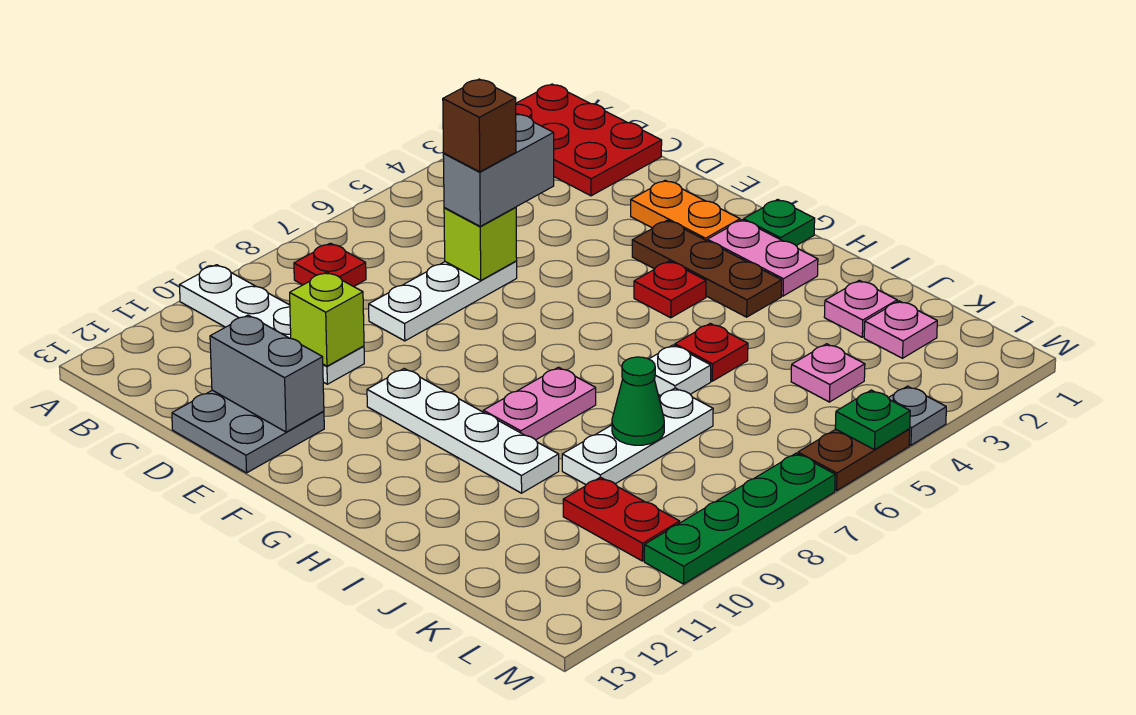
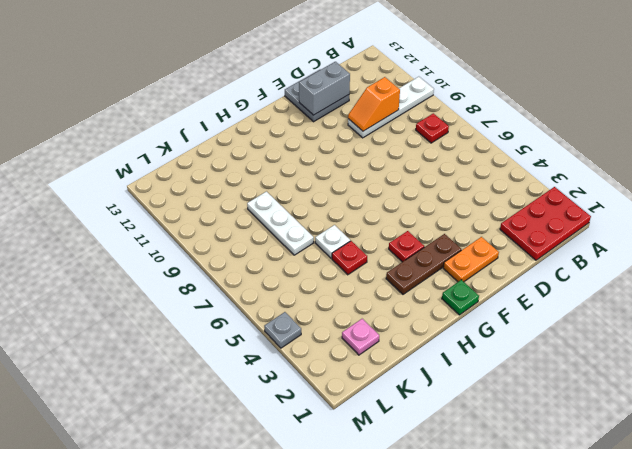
orange slope C10:D10 level 2 top C -> lime brick D10 level 2
none -> white plate D6:D8 level 1
none -> white plate F10:I10 level 1
none -> pink plate G2:H2 level 1

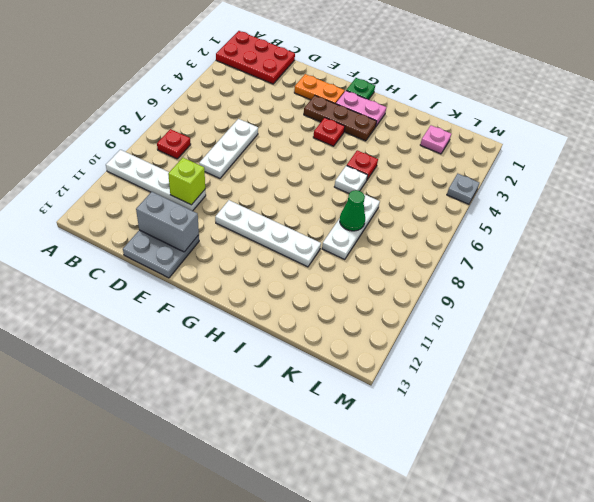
none -> pink plate H8:H9 level 1
none -> pink plate J2 level 1
none -> pink plate K4 level 1

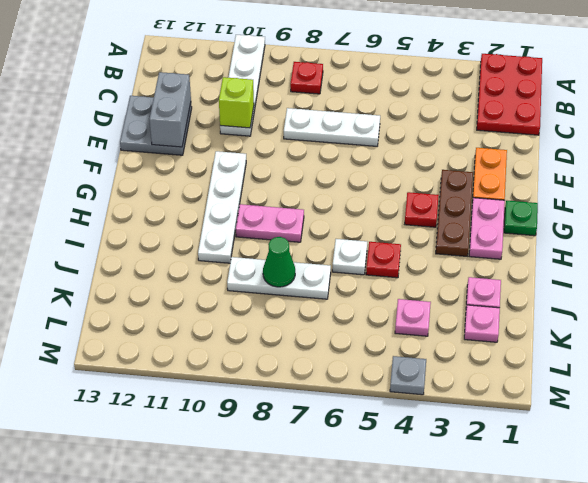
none -> red plate K10:L10 level 1
none -> brown plate M5:M6 level 1
none -> green plate M7:M10 level 1

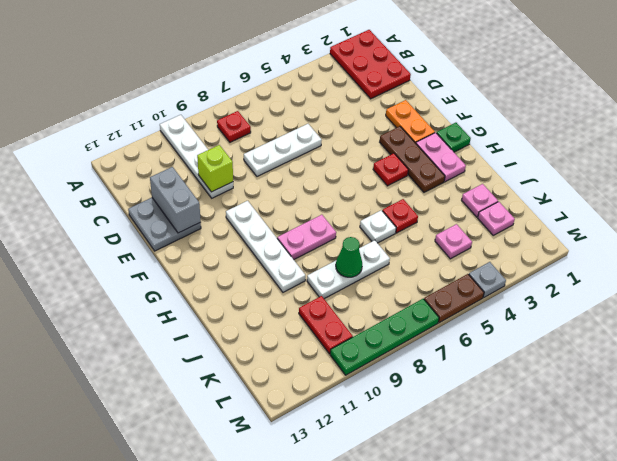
none -> lime brick D6 level 2
none -> green plate M5 level 2
none -> grey brick D5:D6 level 3

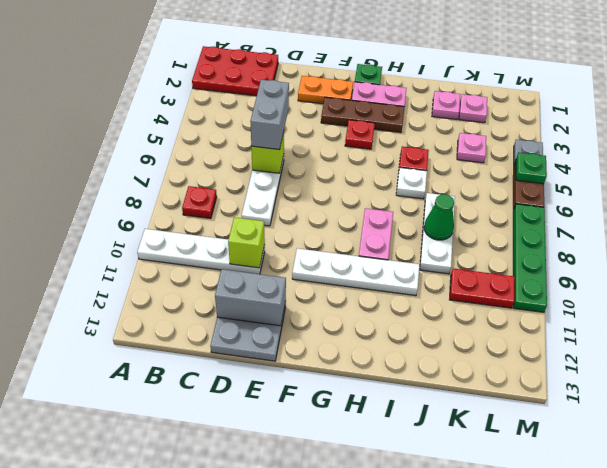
none -> brown brick D6 level 4

